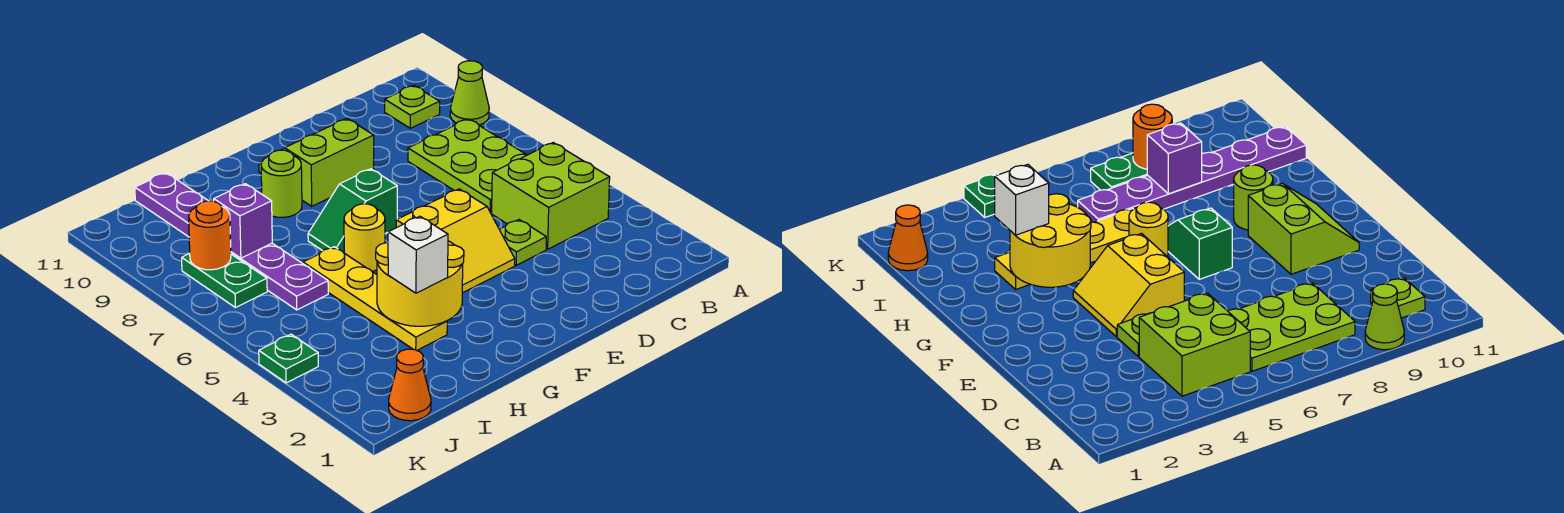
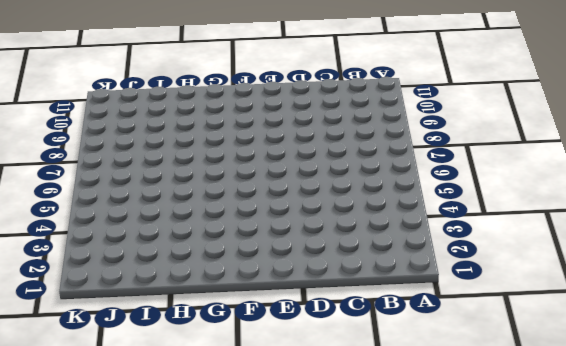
none -> lime cone A9 level 1
none -> lime brick B4:C5 level 1
none -> lime plate B6:C8 level 1

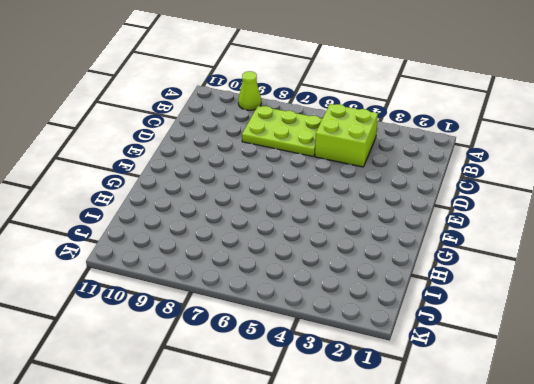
none -> lime plate B10 level 1
none -> lime plate D4 level 1
none -> yellow slope E4:F5 level 1 top 5

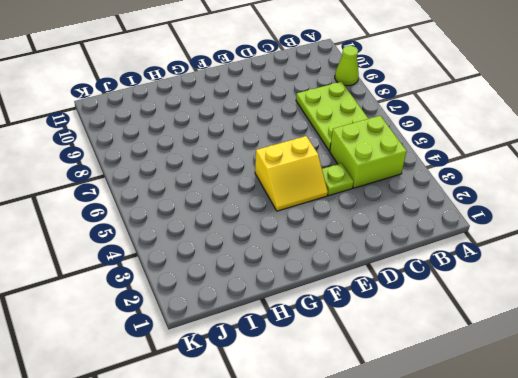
none -> lime plate B10 level 1
none -> lime slope E9:F10 level 1 top 9
none -> green slope F7:G7 level 1 top F

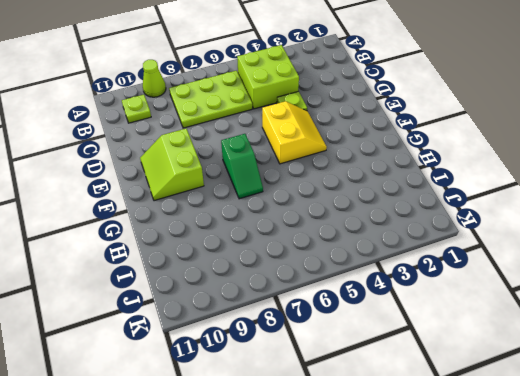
none -> yellow round brick G6 level 1
none -> lime round brick G9 level 1
none -> yellow plate H3:H6 level 1

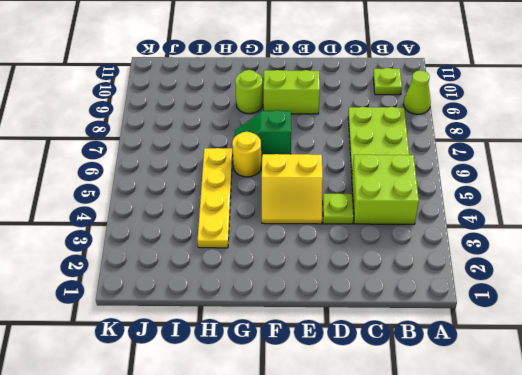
none -> purple plate I6:I11 level 1
none -> orange cone J1 level 1
none -> green plate J7:J8 level 1

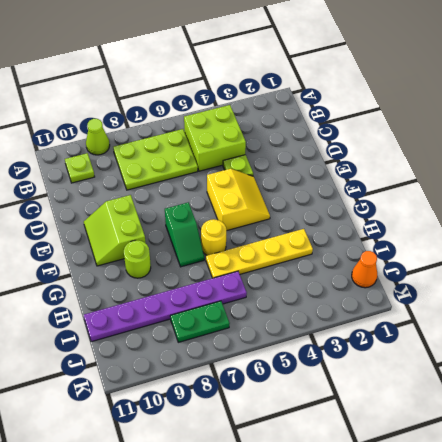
none -> green plate K4 level 1
none -> yellow round brick G3:H4 level 2
none -> purple brick I8 level 2

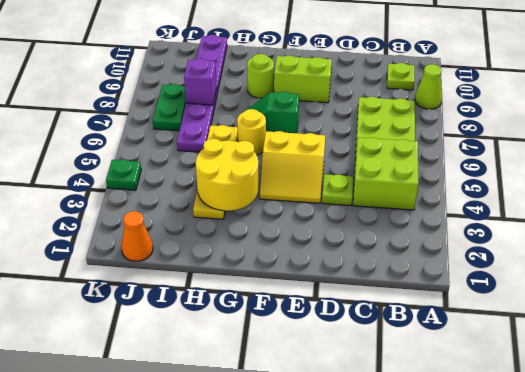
none -> orange round brick J8 level 2
none -> white brick H3 level 3

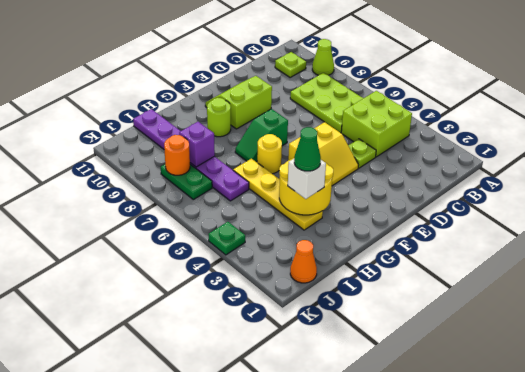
green cone H3 level 4 -> none

